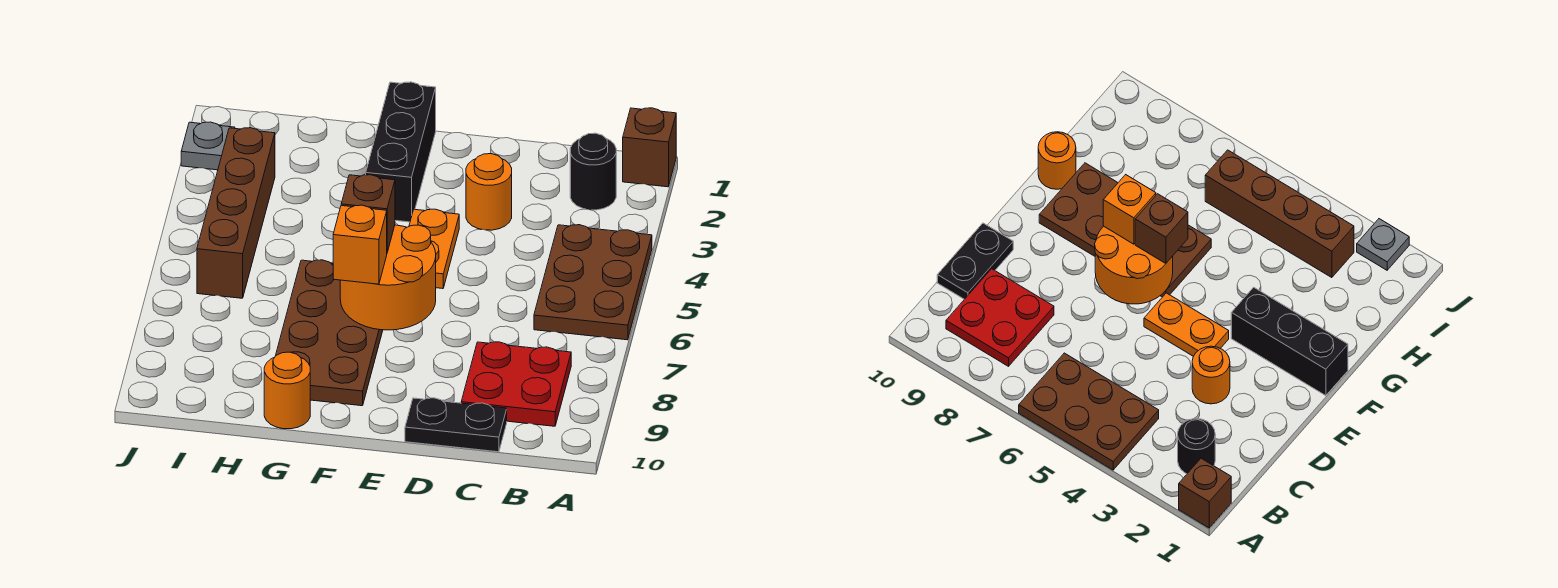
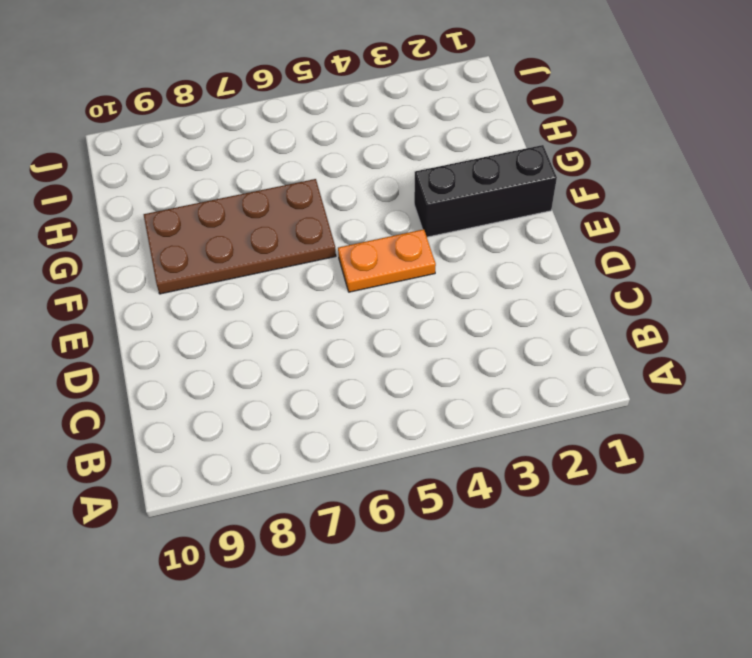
none -> brown brick A1 level 1
none -> brown plate A4:B6 level 1
none -> black round brick B2 level 1

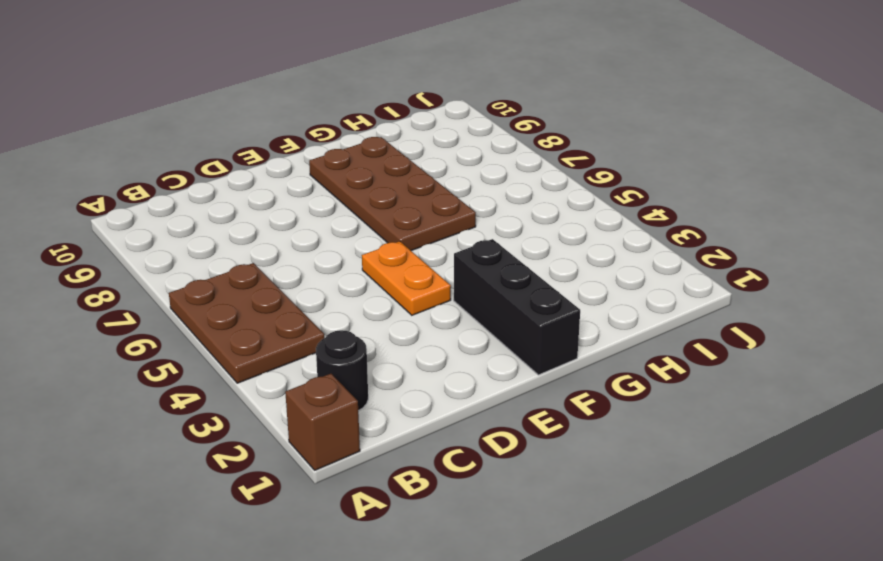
none -> red plate B8:C9 level 1
none -> black plate C10:D10 level 1
none -> orange round brick D3 level 1

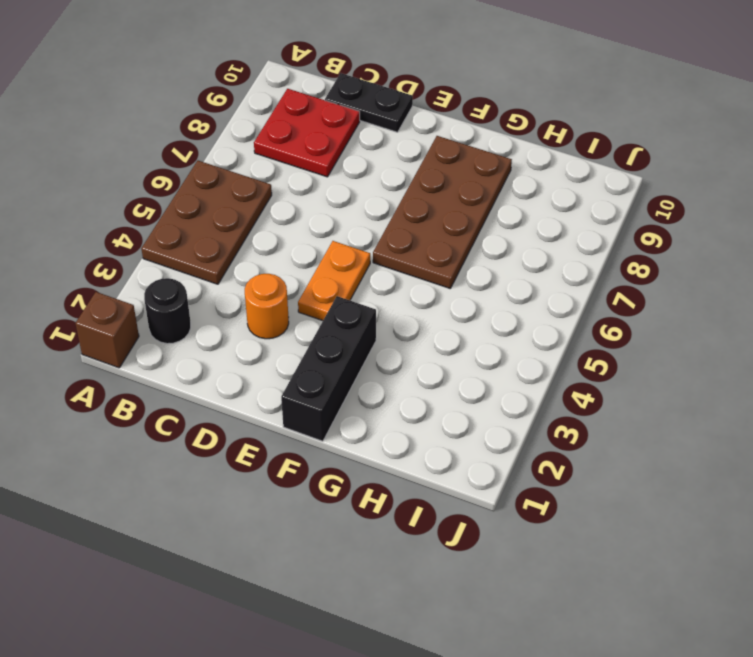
none -> orange round brick G10 level 1
none -> brown brick I3:I6 level 1
none -> grey plate J2 level 1

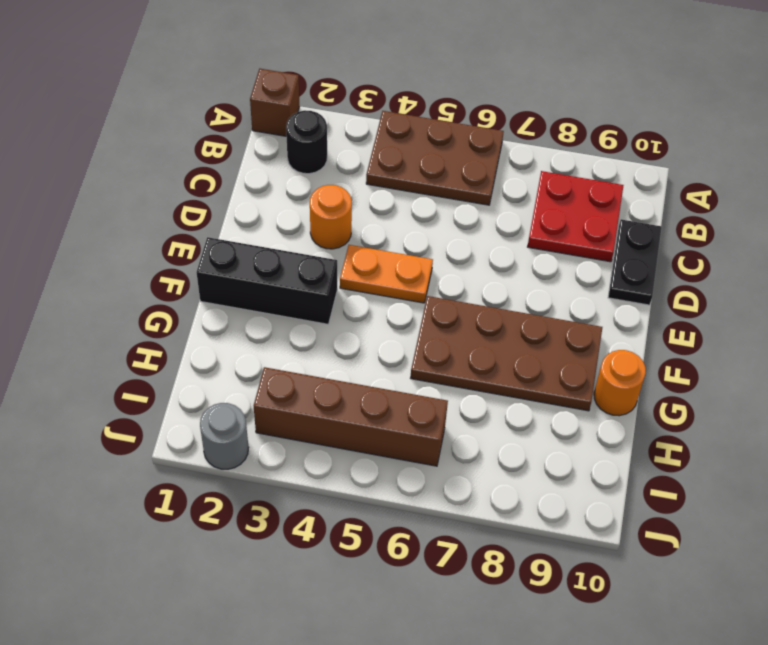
grey round brick J2 level 1 -> grey plate J2 level 1
none -> orange round brick E6:F7 level 2
none -> brown brick F6 level 3
none -> orange brick F7 level 3

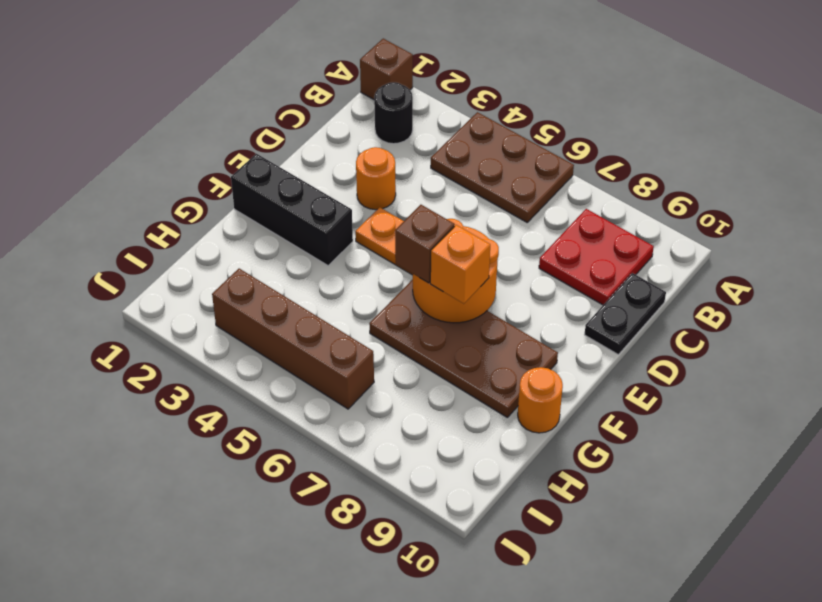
none -> grey plate J2 level 1

